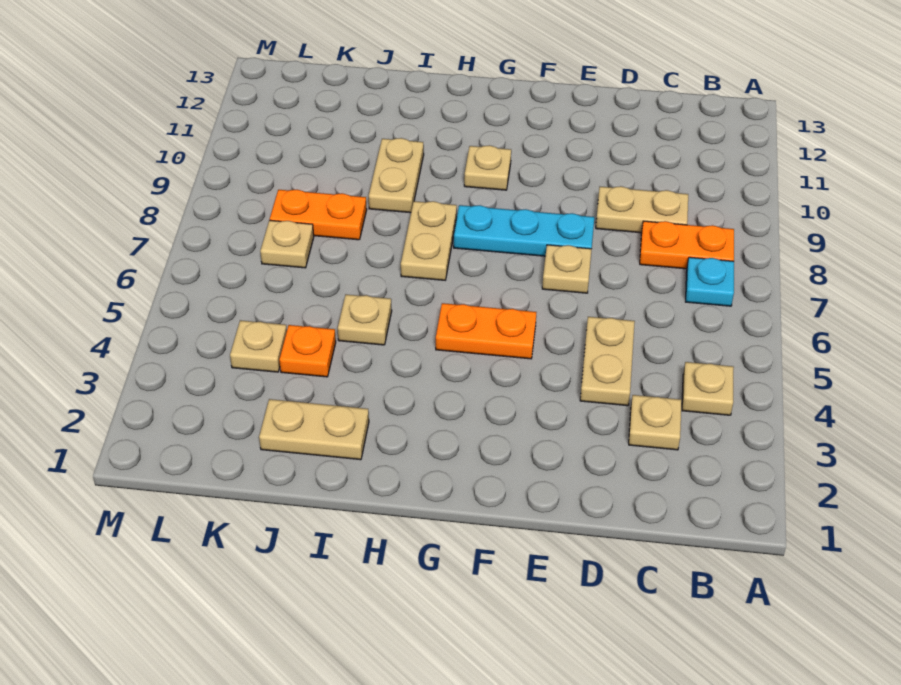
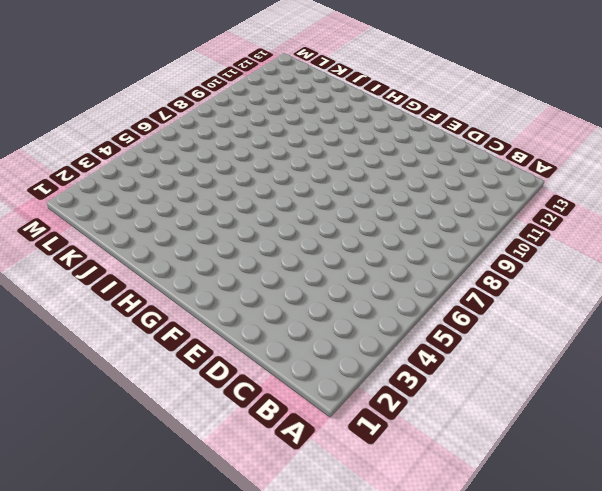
none -> tan plate B4 level 1
none -> cyan plate B7 level 1
none -> orange plate B8:C8 level 1

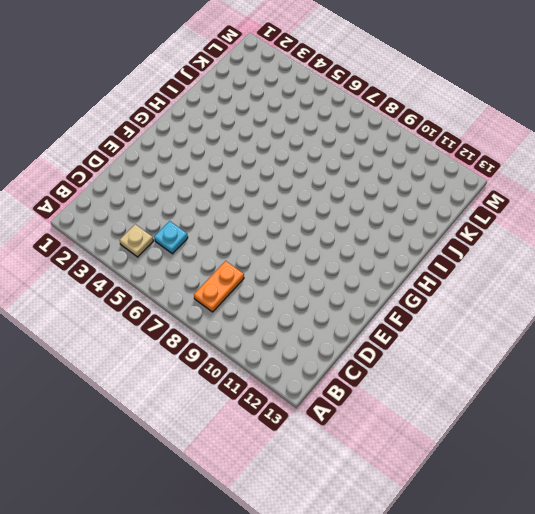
cyan plate C5 level 1 -> cyan plate B7 level 1
none -> tan plate C3 level 1
none -> tan plate C9:D9 level 1
none -> tan plate D4:D5 level 1

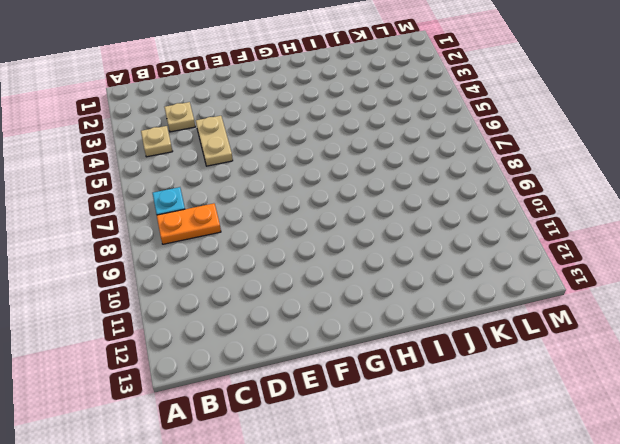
none -> tan plate C9:D9 level 1
none -> tan plate E7 level 1
none -> cyan plate E8:G8 level 1

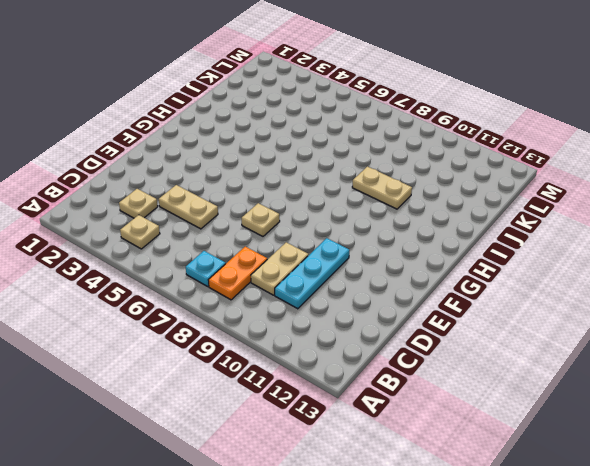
cyan plate C10:E10 level 1 -> cyan plate E8:G8 level 1
none -> orange plate F5:G5 level 1
none -> tan plate G10 level 1
none -> tan plate H7:H8 level 1

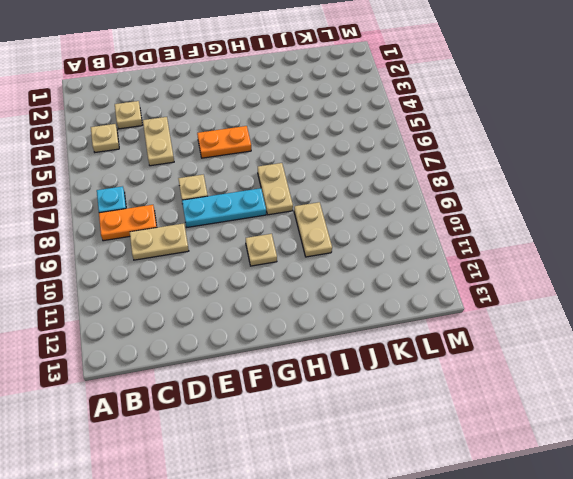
none -> tan plate I2:J2 level 1
none -> tan plate I5 level 1
none -> orange plate J4 level 1

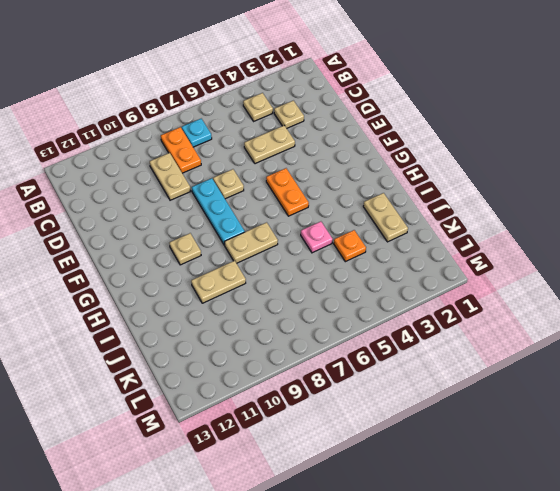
pink plate I5 level 1 -> tan plate I5 level 1
none -> orange plate J8:K8 level 1
none -> tan plate K4 level 1
none -> tan plate K7 level 1

